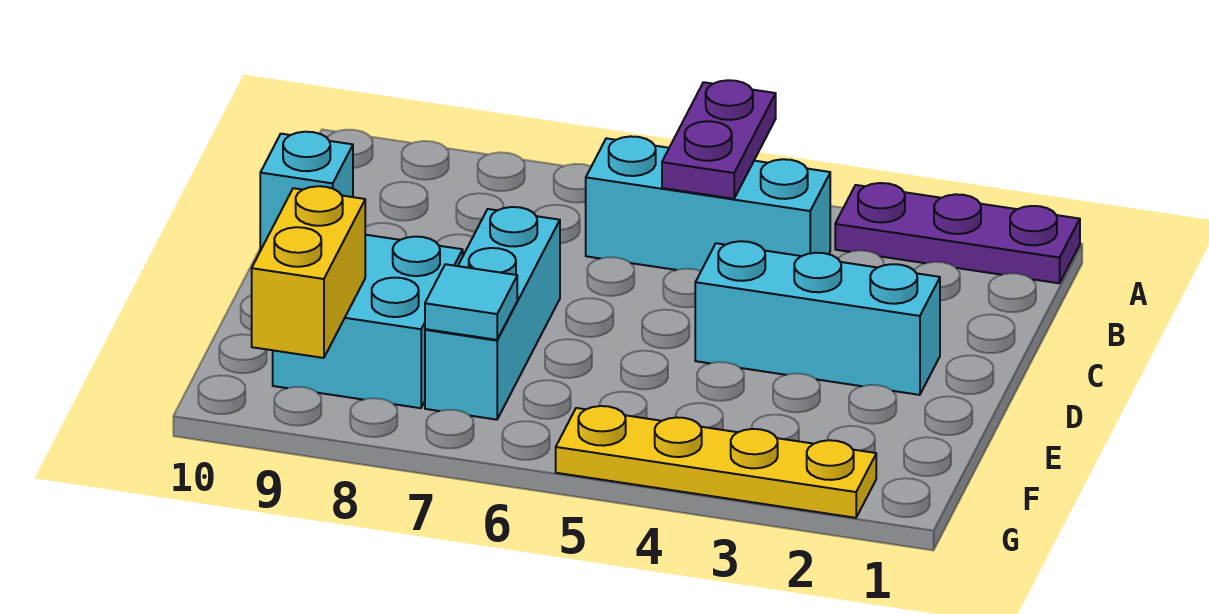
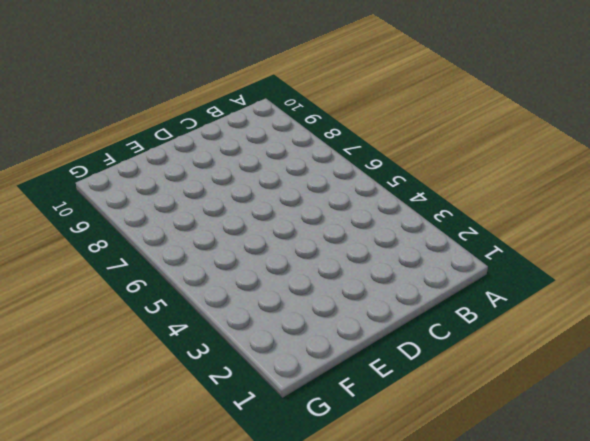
none -> purple plate A1:A3 level 1
none -> cyan brick B4:B6 level 1

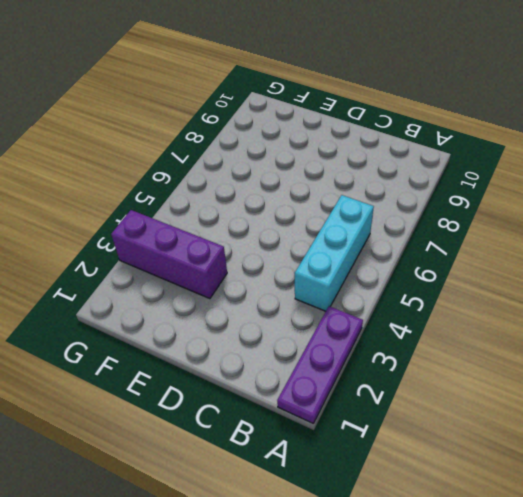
purple brick E3:G3 level 1 -> yellow plate G2:G5 level 1
none -> cyan brick C10 level 1
none -> cyan brick D2:D4 level 1

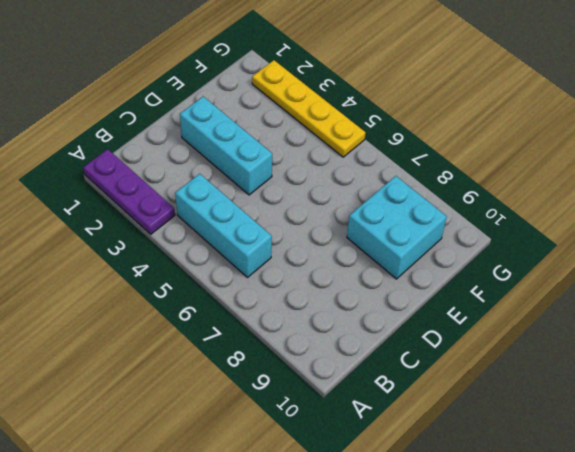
none -> cyan brick C10 level 1
none -> cyan brick D7:F7 level 1

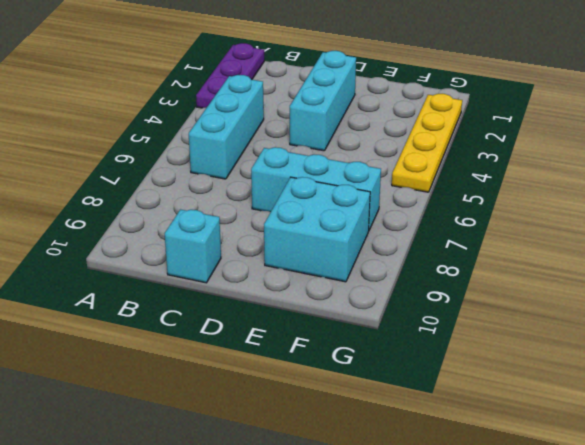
none -> purple plate A5:B5 level 2
none -> cyan tile F7 level 2

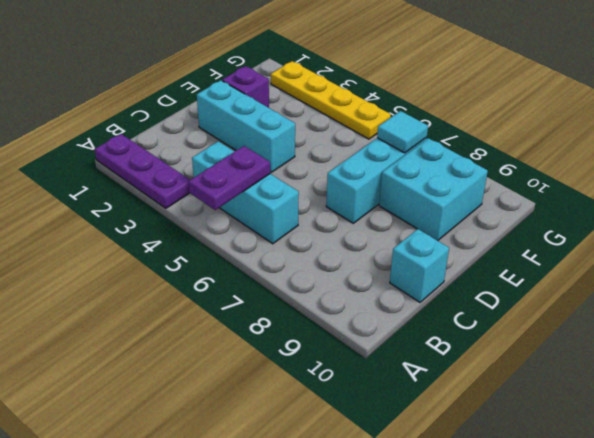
purple brick E2 level 1 -> none
none -> yellow brick F9:G9 level 2

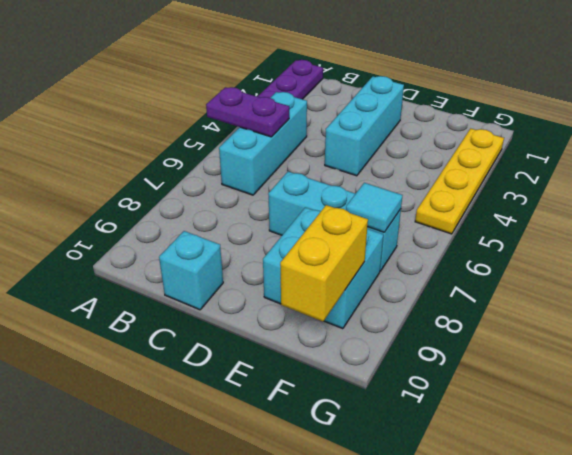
yellow brick F9:F10 level 2 -> yellow brick F9:G9 level 2

